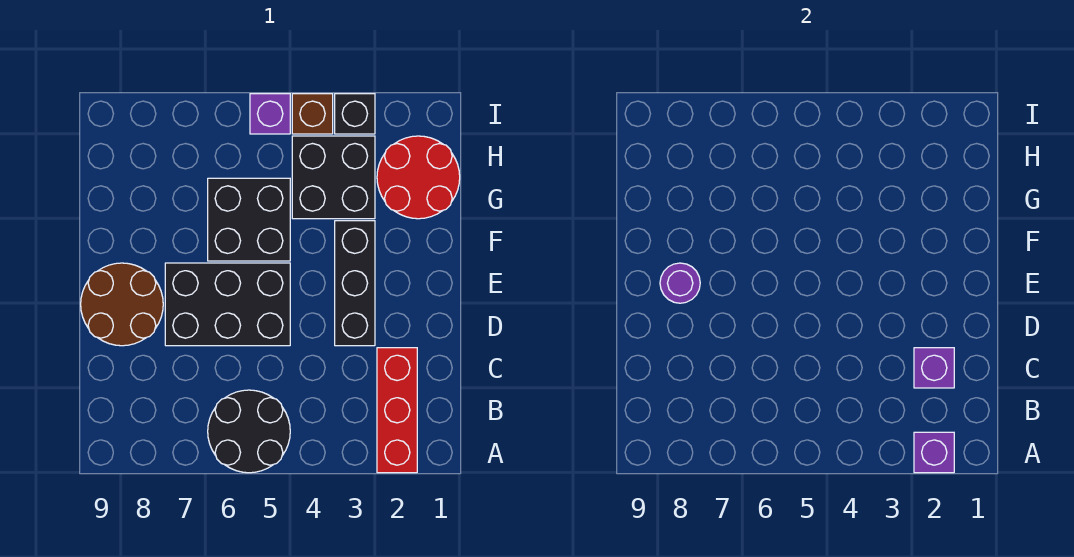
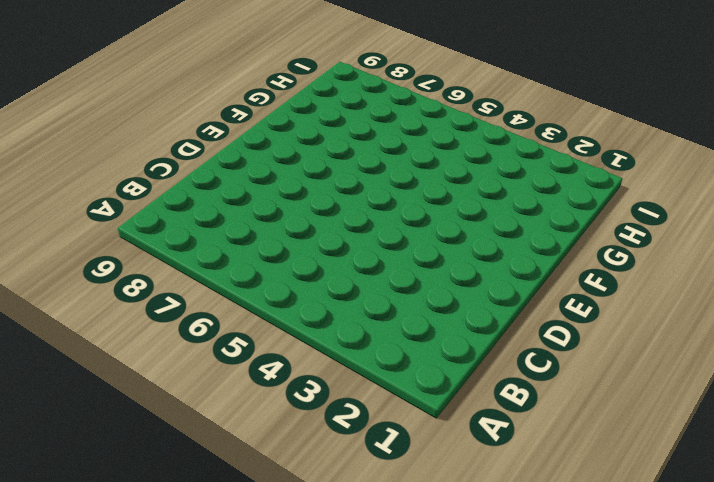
none -> red brick A2:C2 level 1
none -> black round brick A5:B6 level 1
none -> black brick D3:F3 level 1

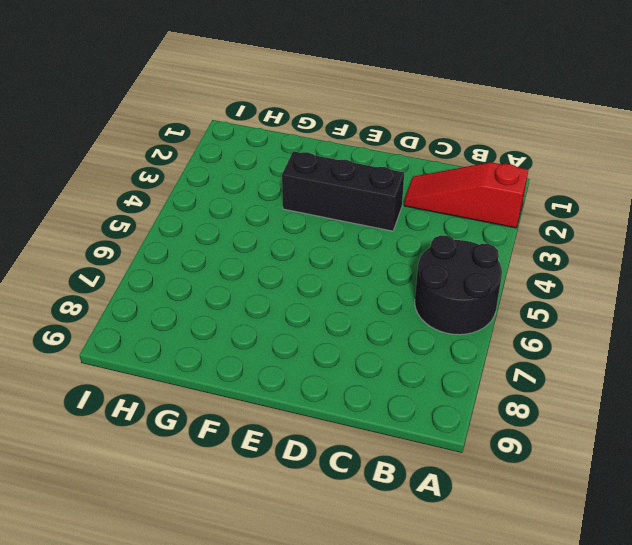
red slope A2:C2 level 1 top A -> red brick A2:C2 level 1
none -> black brick D5:E7 level 1
none -> brown round brick D8:E9 level 1
none -> black brick F5:G6 level 1

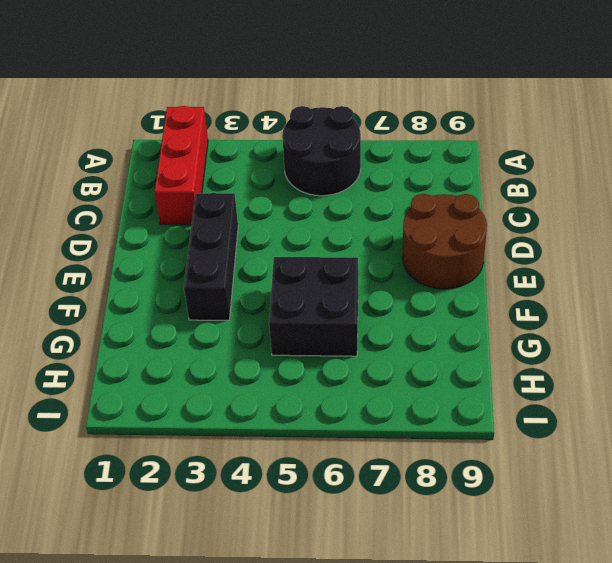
none -> black brick D5:E7 level 1
none -> red round brick G1:H2 level 1
none -> black brick G3:H4 level 1

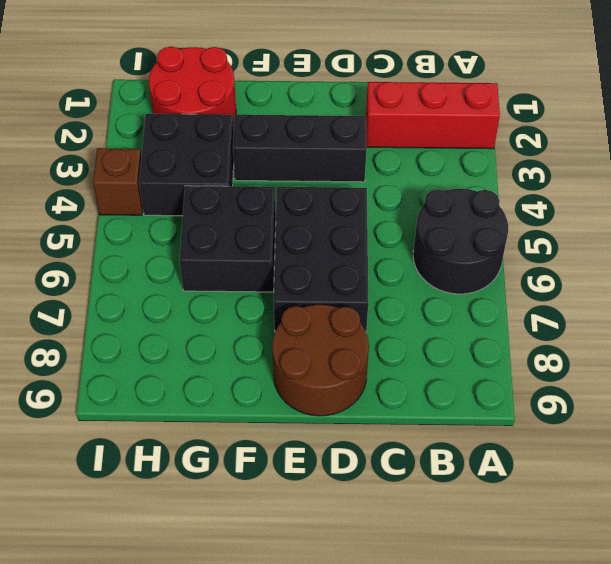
none -> black brick I3 level 1
none -> purple brick I5 level 1
none -> purple brick A2 level 2

